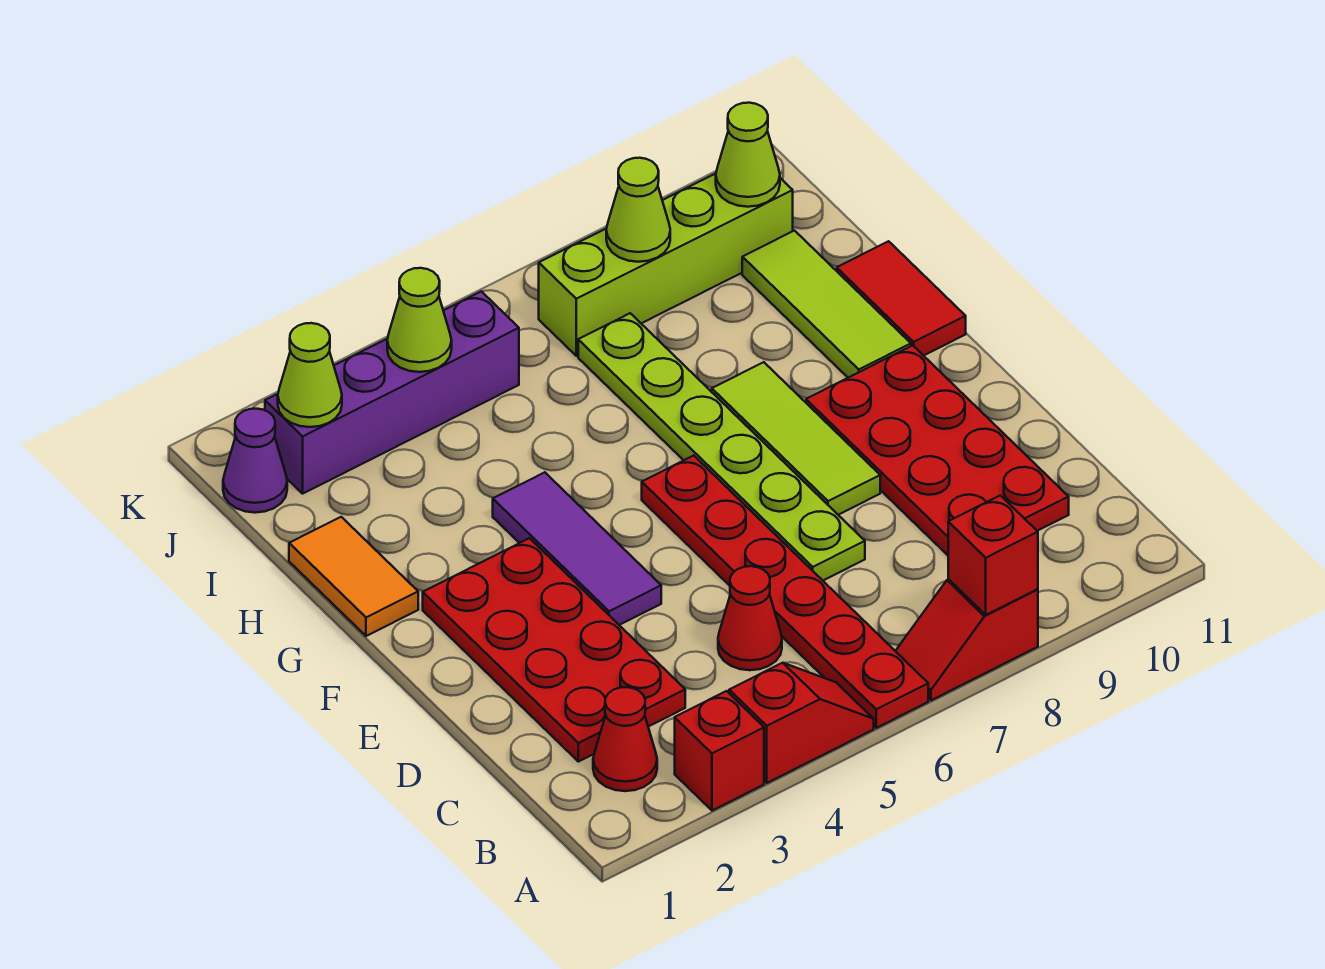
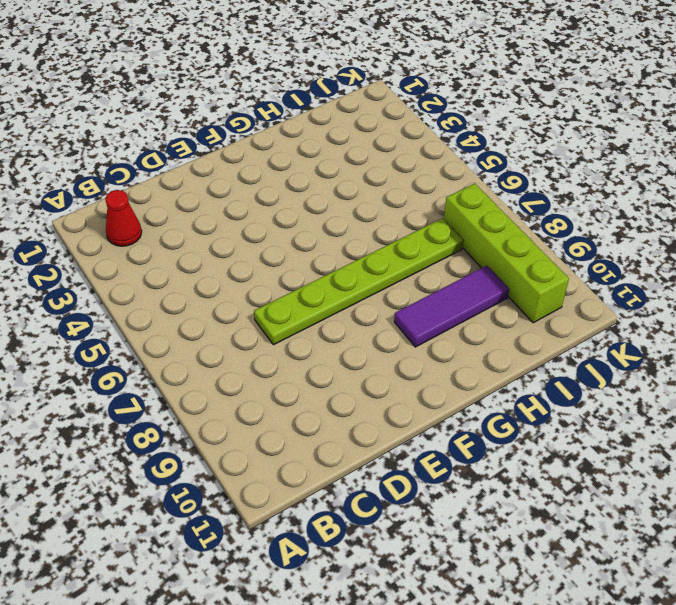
purple tile G9:I9 level 1 -> purple tile E4:G4 level 1
none -> red brick A3 level 1
none -> red slope A4:A5 level 1 top 4
none -> red plate A6:F6 level 1

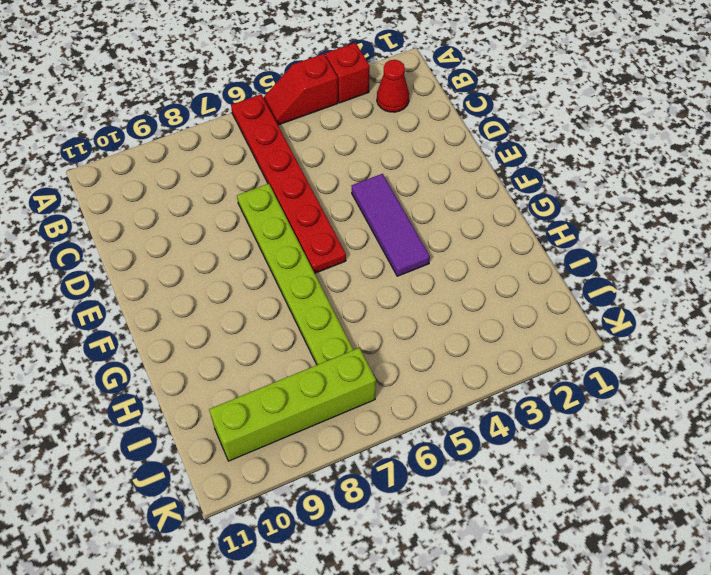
none -> red slope A7:A8 level 1 top 8
none -> red plate C2:F3 level 1
none -> red cone C5 level 1

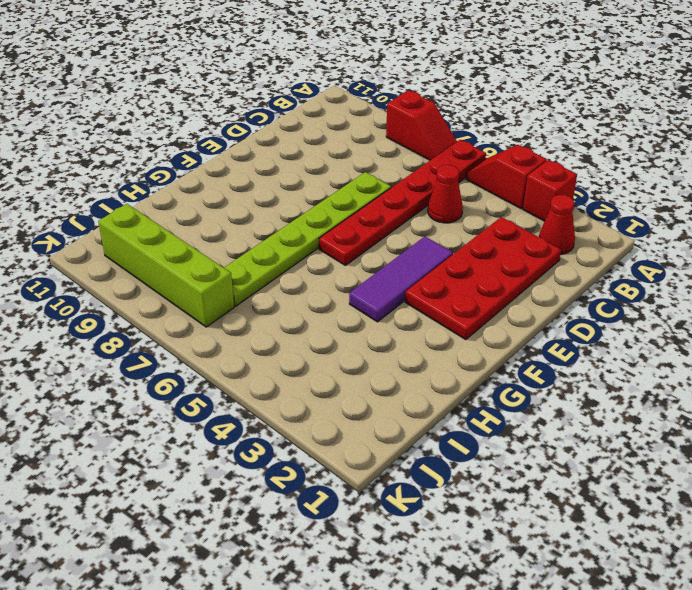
none -> red plate C9:F10 level 1
none -> lime tile E8:G8 level 1
none -> orange tile G1:H1 level 1

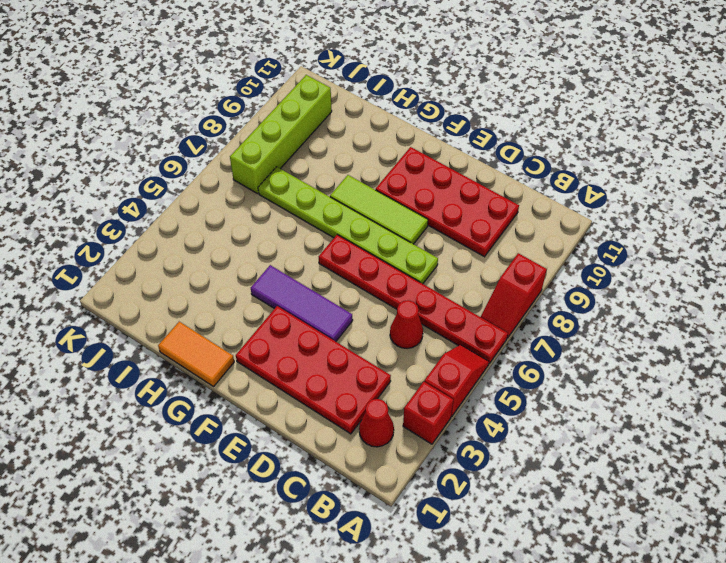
none -> lime tile G10:I10 level 1
none -> red tile G11:H11 level 1
none -> purple cone J1 level 1

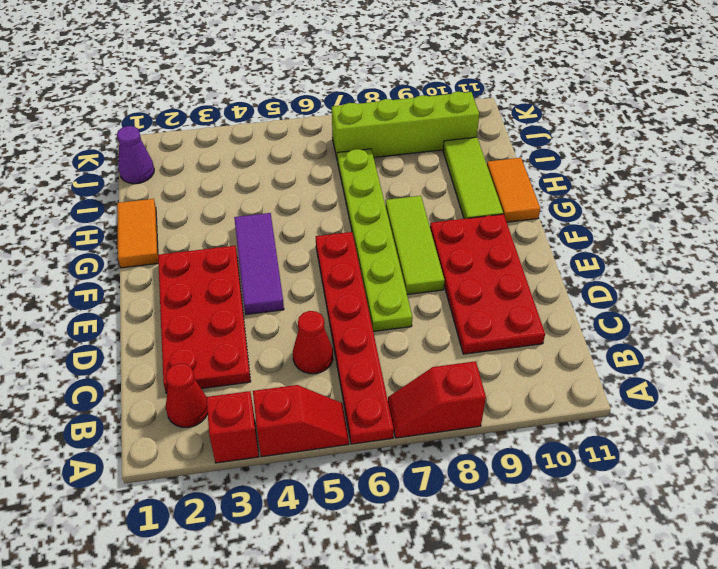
orange tile G11:H11 level 1 -> red tile G11:H11 level 1
none -> purple brick J2:J5 level 1
none -> red brick A8 level 2
none -> lime cone J2 level 2

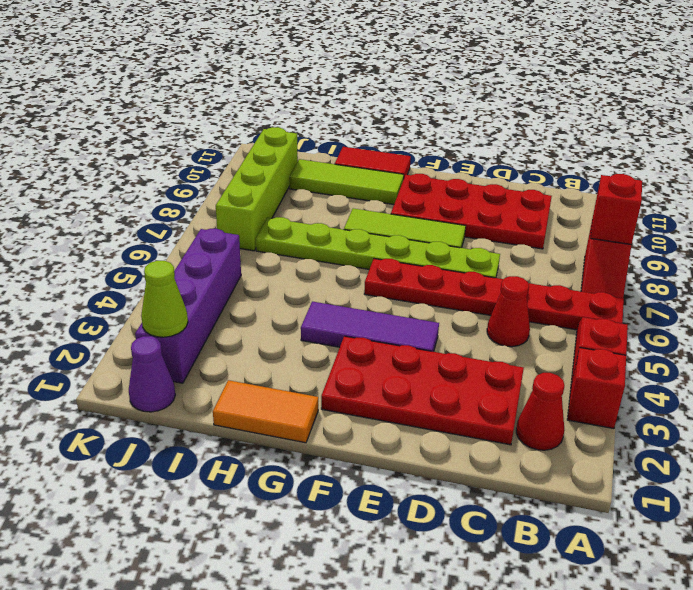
none -> lime cone J4 level 2
none -> lime cone J8 level 2
none -> lime cone J10 level 2

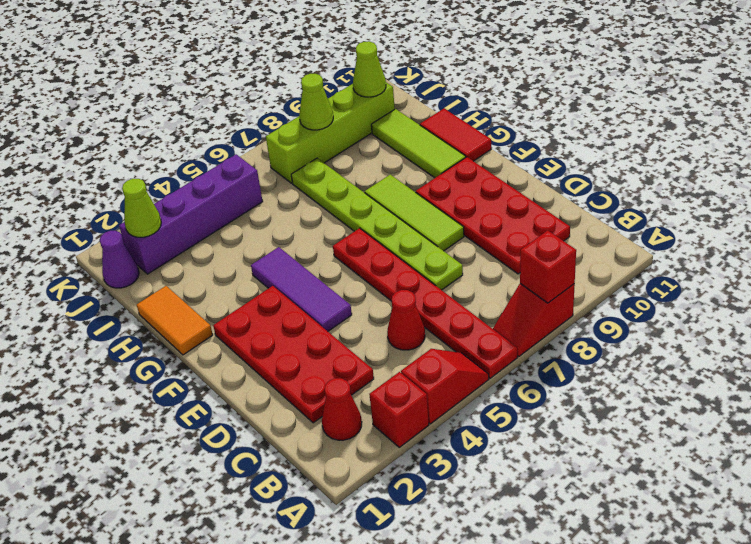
none -> lime cone J4 level 2

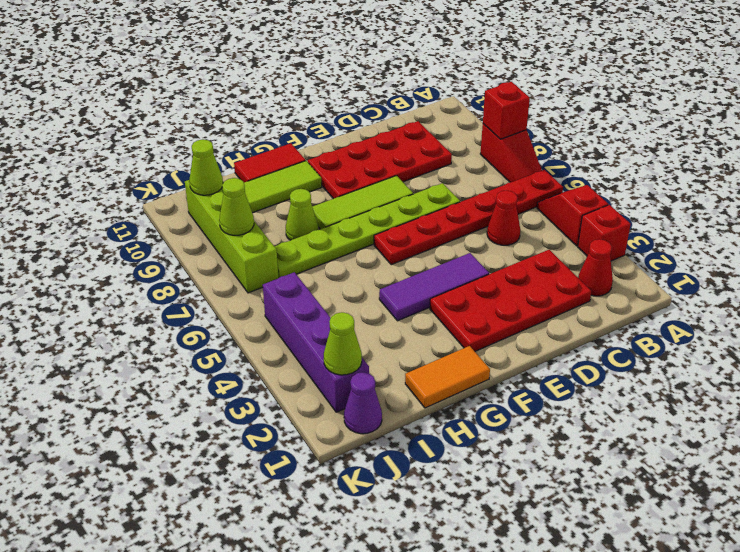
lime cone H8 level 1 -> lime cone J4 level 2

